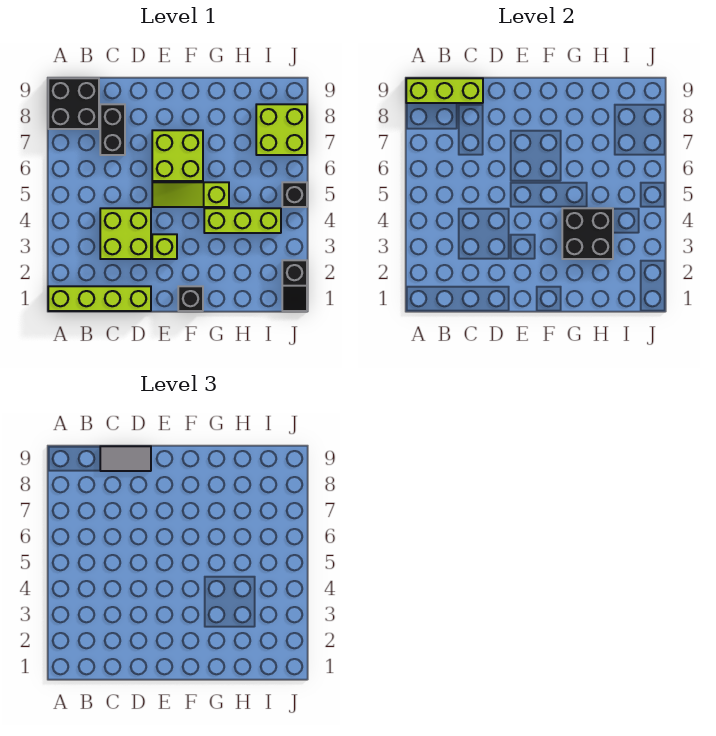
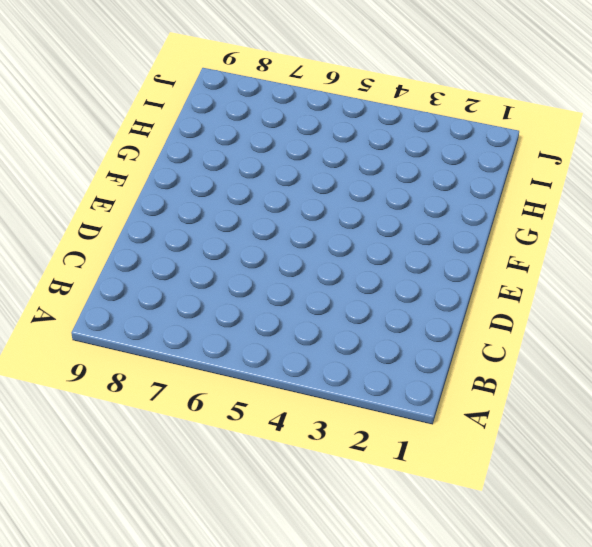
none -> lime brick A1:D1 level 1
none -> black brick A8:B9 level 1
none -> lime brick C3:D4 level 1

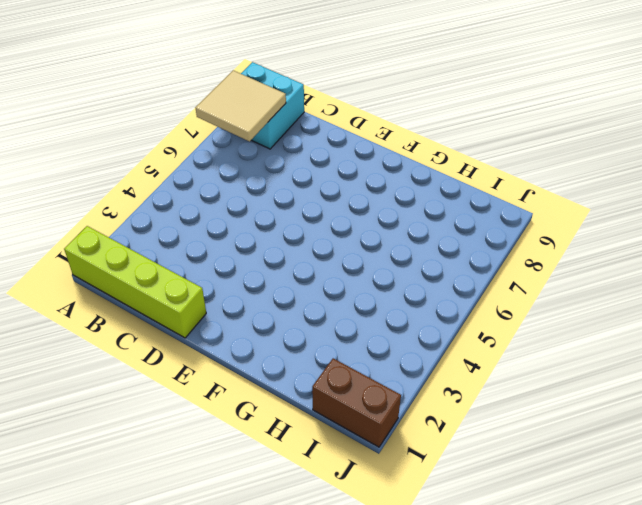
tan tile A7:B8 level 2 -> none
cyan brick A8:B9 level 1 -> black brick A8:B9 level 1
brown brick I1:J1 level 1 -> black slope J1:J2 level 1 top 2
none -> lime brick C3:D4 level 1
none -> black brick C7:C8 level 1
none -> lime brick E3 level 1

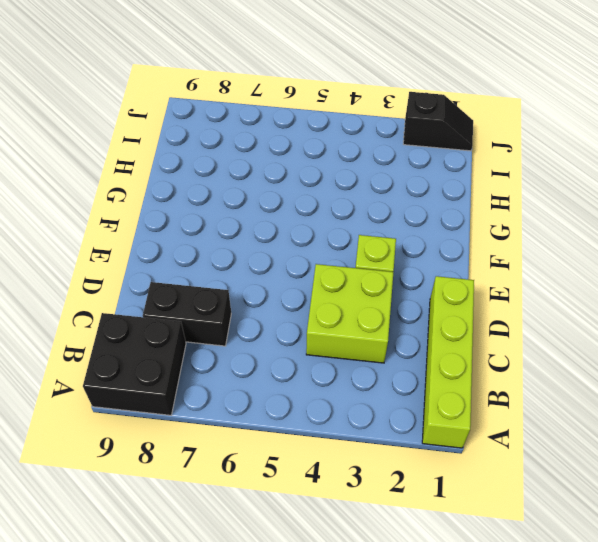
none -> lime slope E5:G5 level 1 top G
none -> lime brick E6:F7 level 1
none -> black brick F1 level 1

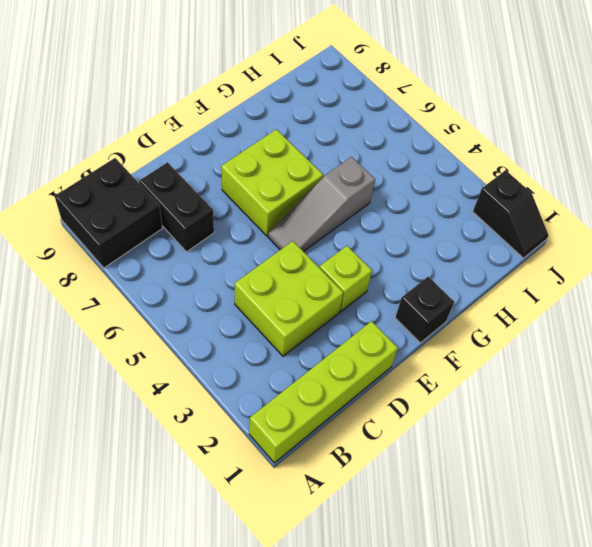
grey slope E5:G5 level 1 top G -> lime slope E5:G5 level 1 top G
none -> lime brick G4:I4 level 1
none -> lime brick I7:J8 level 1
none -> black brick J5 level 1

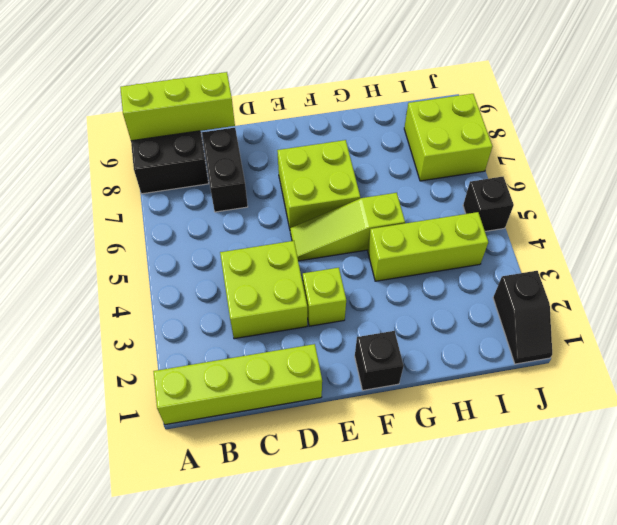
none -> black brick G3:H4 level 2
none -> grey tile C9:D9 level 3

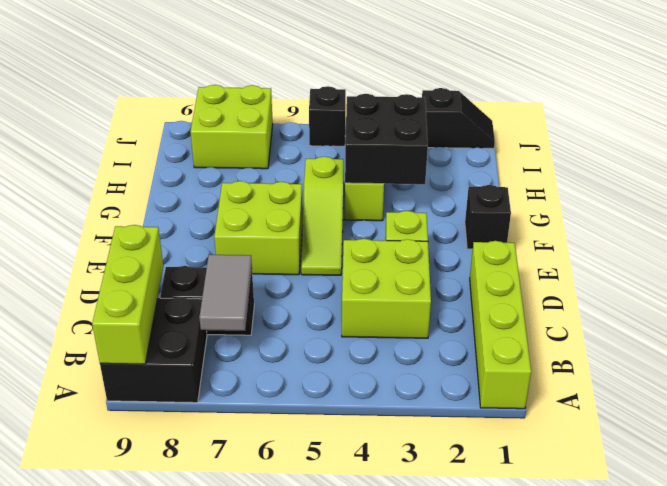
grey tile B7:C7 level 2 -> grey tile C9:D9 level 3

